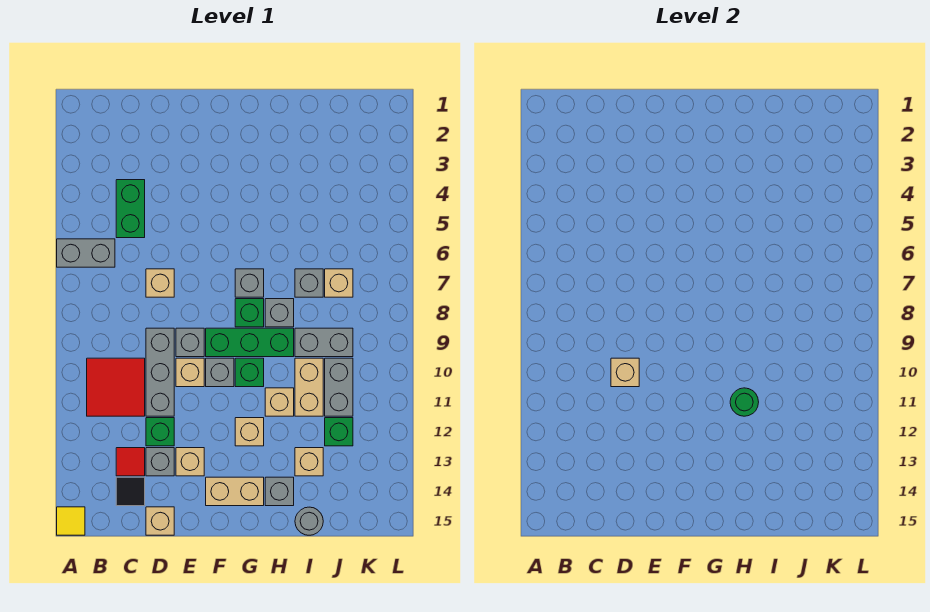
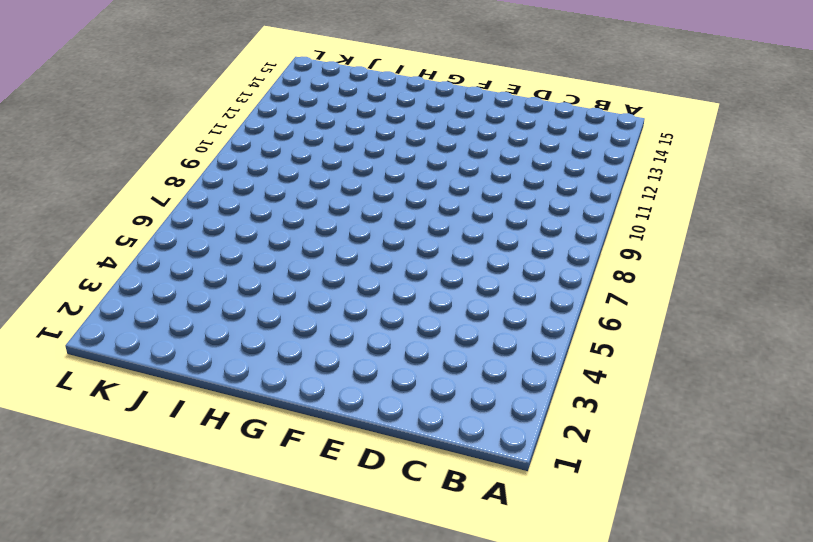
none -> grey brick A6:B6 level 1
none -> yellow tile A15 level 1
none -> red tile B10:C11 level 1
none -> green brick C4:C5 level 1

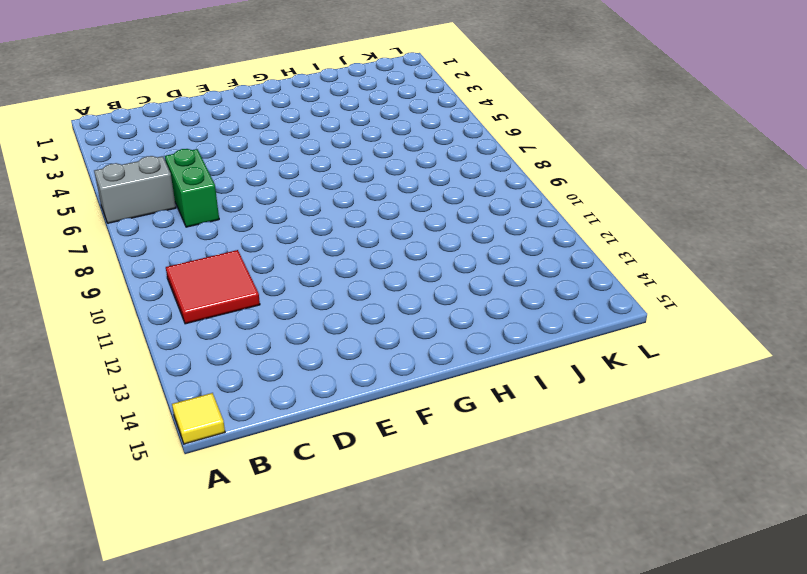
green brick C6:C7 level 1 -> green brick C4:C5 level 1
none -> red tile C13 level 1
none -> black tile C14 level 1
none -> tan brick D7 level 1
none -> grey brick D9:D11 level 1

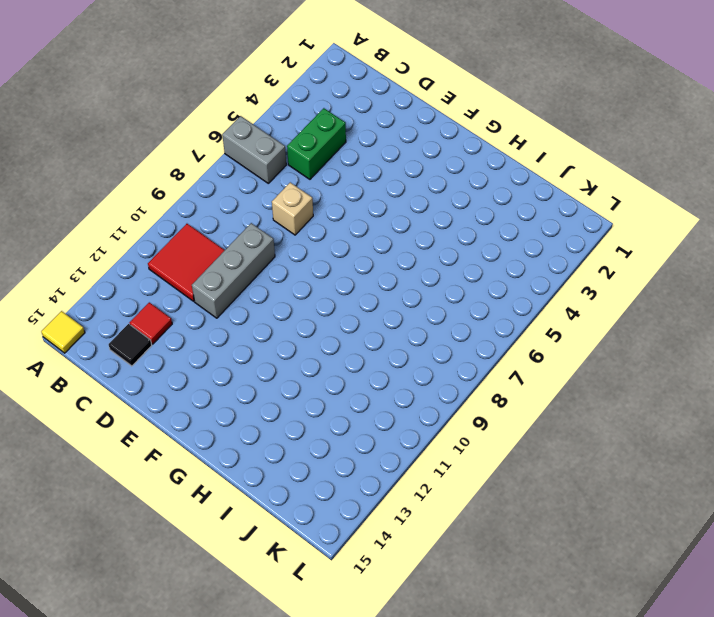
none -> green brick D12 level 1
none -> grey brick D13 level 1
none -> tan brick D15 level 1
none -> grey brick E9 level 1

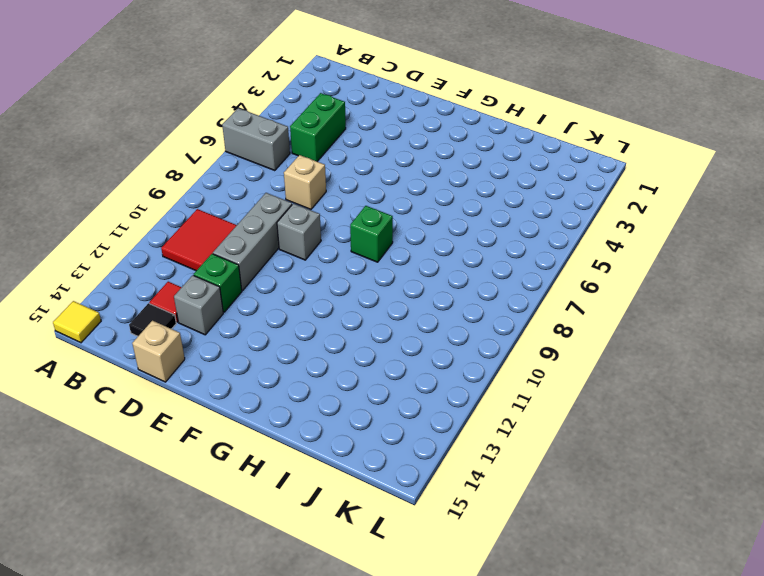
none -> tan brick E10 level 1
none -> tan brick E13 level 1
none -> green brick F9:H9 level 1
none -> grey brick F10 level 1

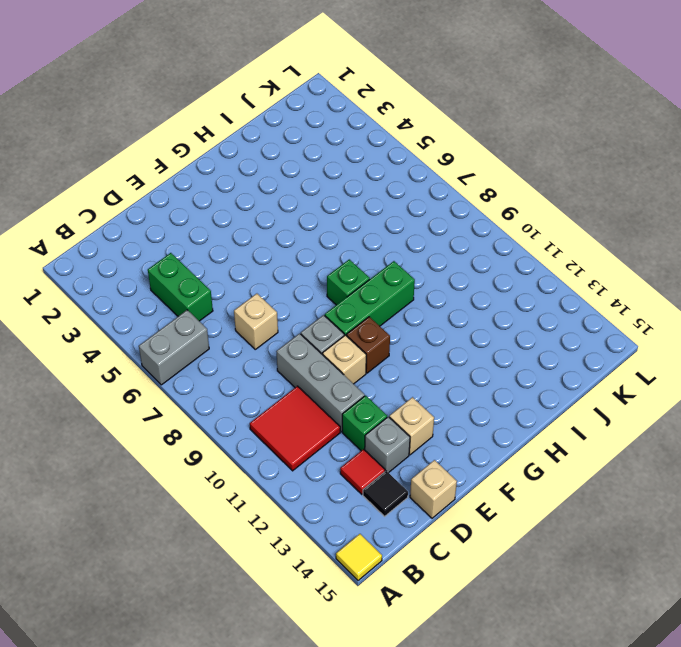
brown brick F10 level 1 -> grey brick F10 level 1
none -> tan brick F14:G14 level 1
none -> grey brick G7 level 1
none -> green brick G10 level 1
none -> tan brick G12 level 1

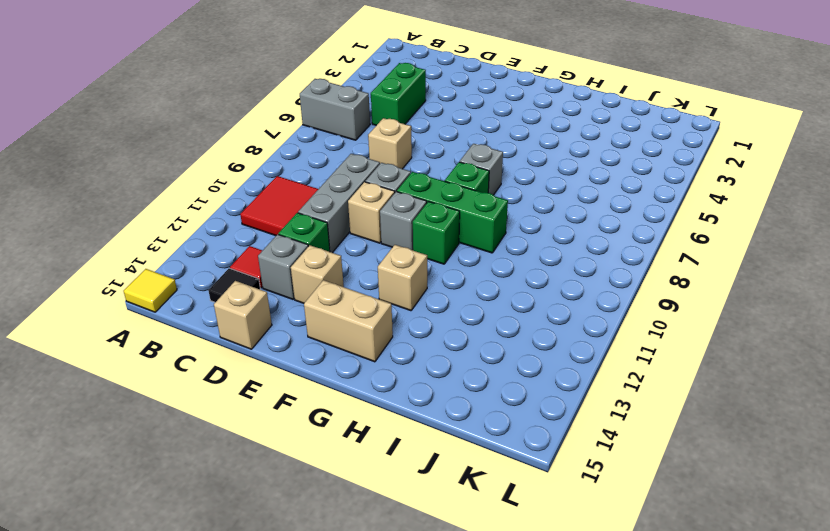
none -> grey brick H8 level 1
none -> tan brick H11 level 1
none -> grey brick H14 level 1
none -> grey brick I7 level 1

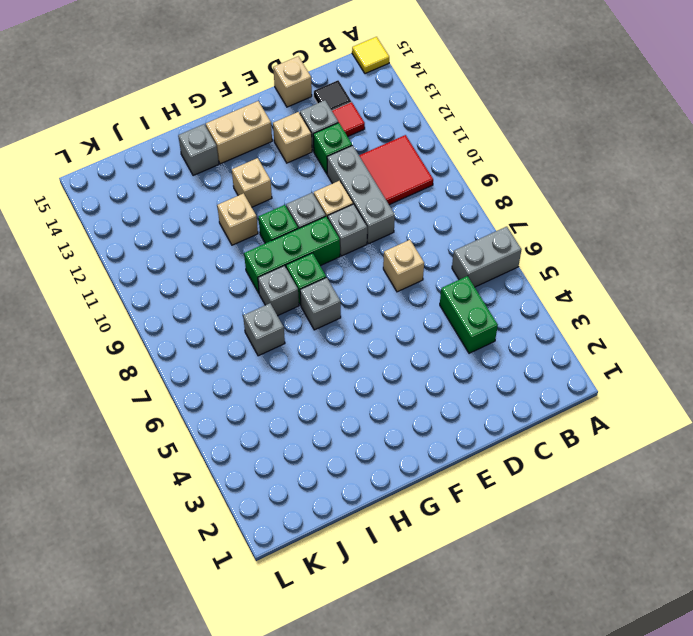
none -> grey brick I9:J9 level 1
none -> tan brick I10:I11 level 1
none -> tan brick I13 level 1
none -> grey round brick I15 level 1

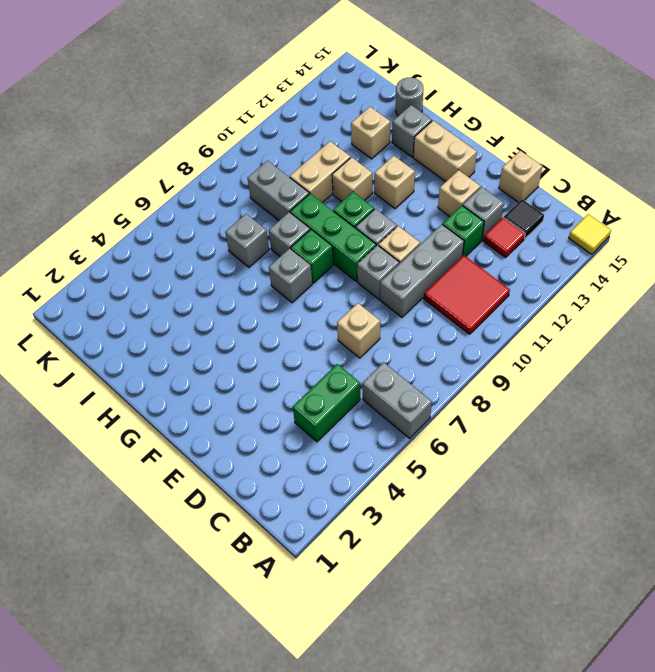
none -> tan brick J7 level 1
none -> grey brick J10:J11 level 1
none -> green brick J12 level 1
none -> tan brick D10 level 2

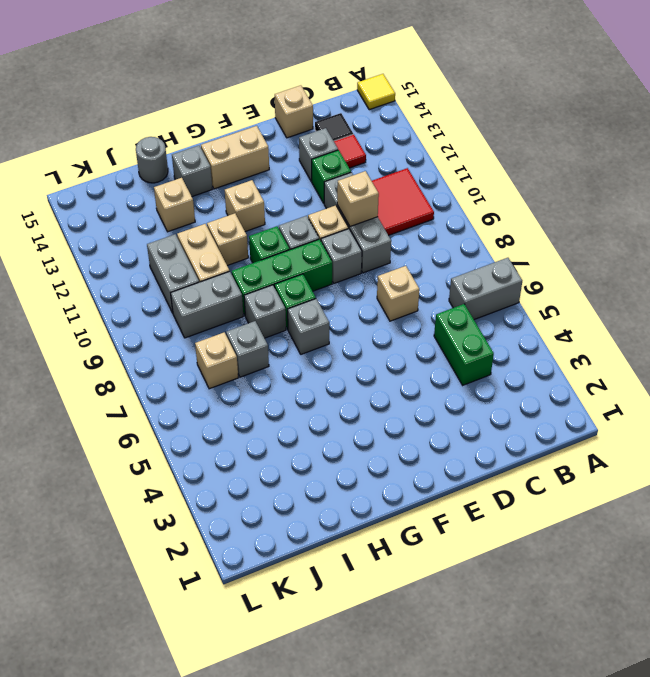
none -> tan brick E13 level 1
none -> green brick J12 level 1
none -> green round brick H11 level 2

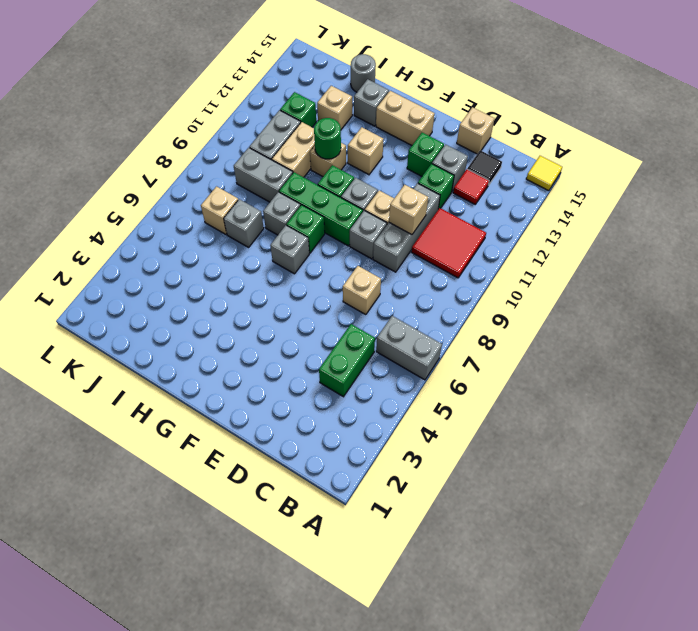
green brick E13 level 1 -> tan brick E13 level 1

